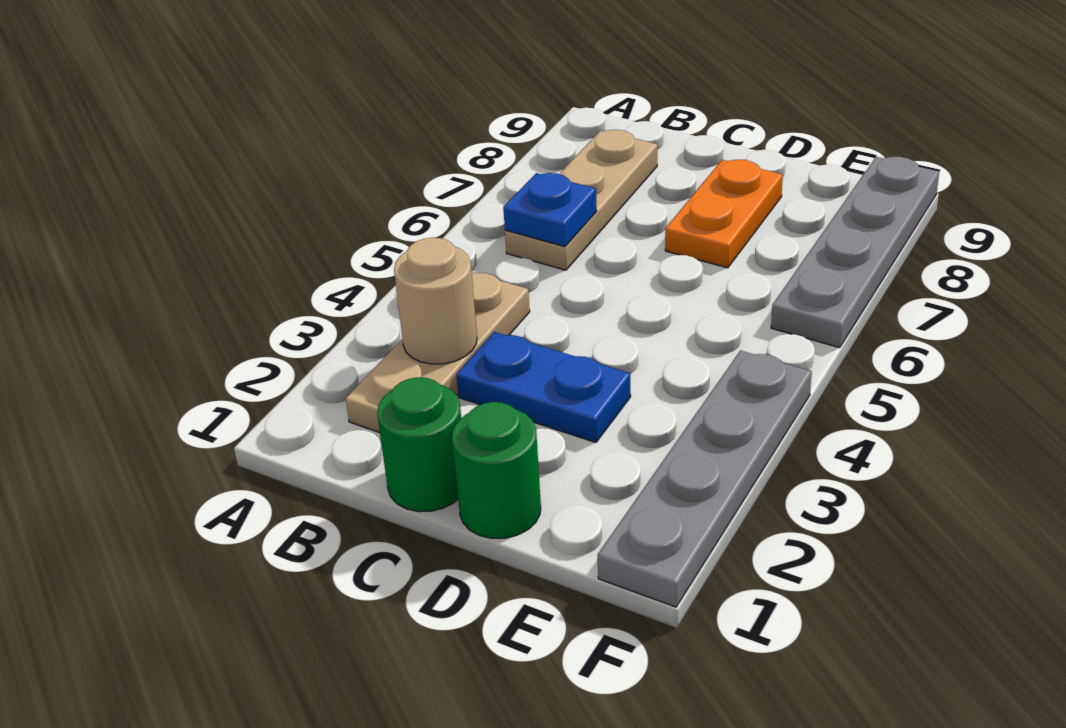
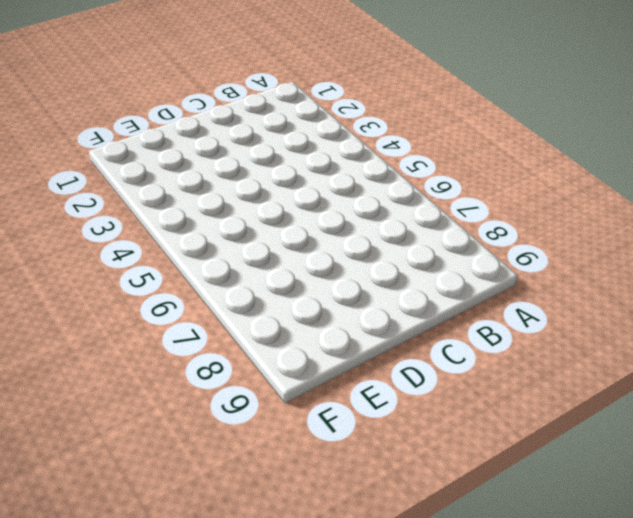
none -> tan plate B2:B4 level 1
none -> tan plate B6:B8 level 1

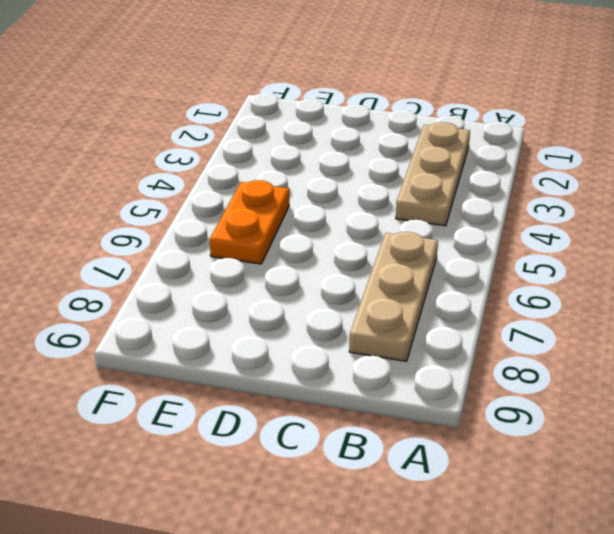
orange plate E5:E6 level 1 -> orange plate D7:D8 level 1
none -> green round brick C1 level 1
none -> blue plate C3:D3 level 1

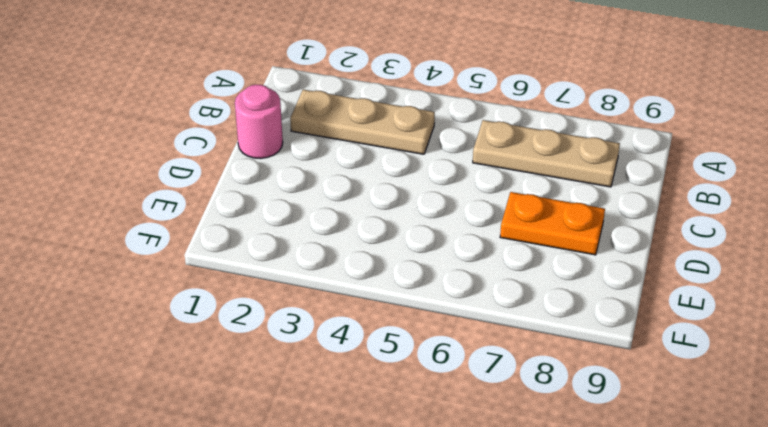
pink round brick C1 level 1 -> green round brick C1 level 1
none -> blue plate C3:D3 level 1
none -> green round brick D1 level 1

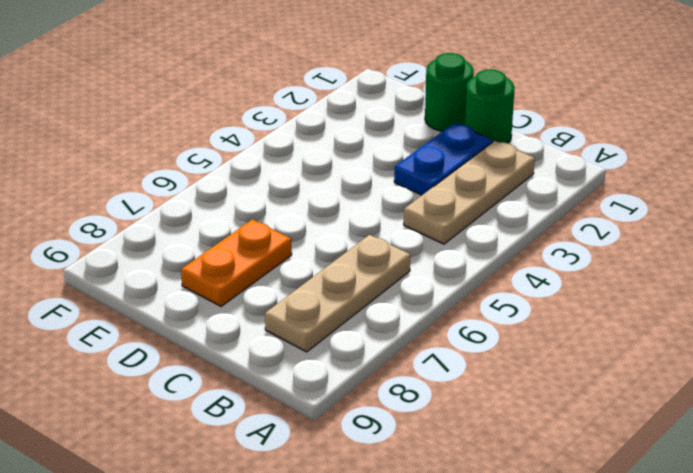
blue plate C2:C3 level 1 -> blue plate C3:D3 level 1
none -> grey plate F1:F4 level 1
none -> grey plate F6:F9 level 1

